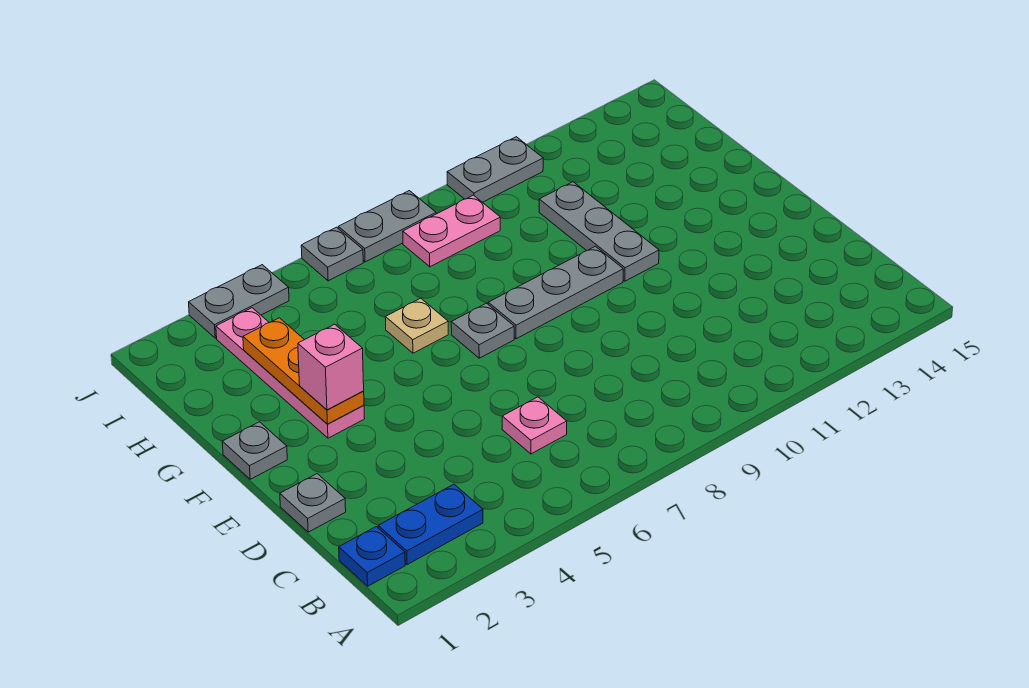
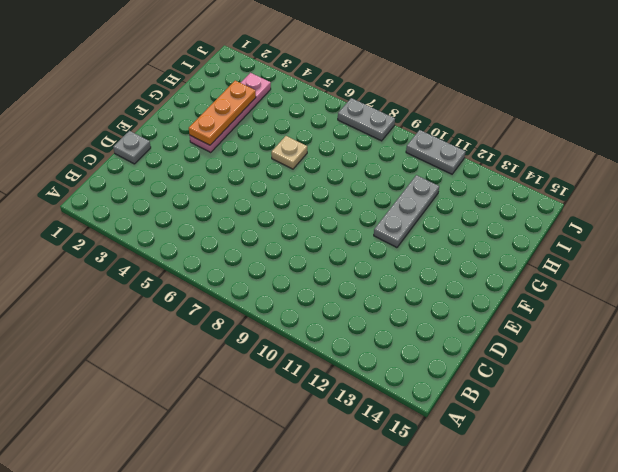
none -> blue plate B1 level 1
none -> blue plate B2:B3 level 1
none -> pink plate C6 level 1

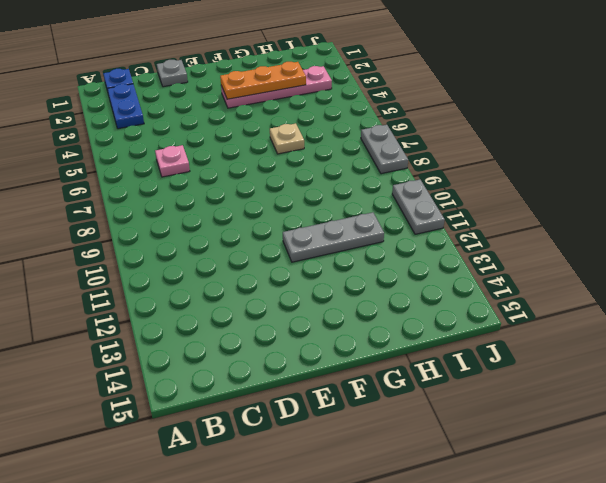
none -> grey plate F1 level 1
none -> grey plate F7 level 1
none -> grey plate F8:F10 level 1

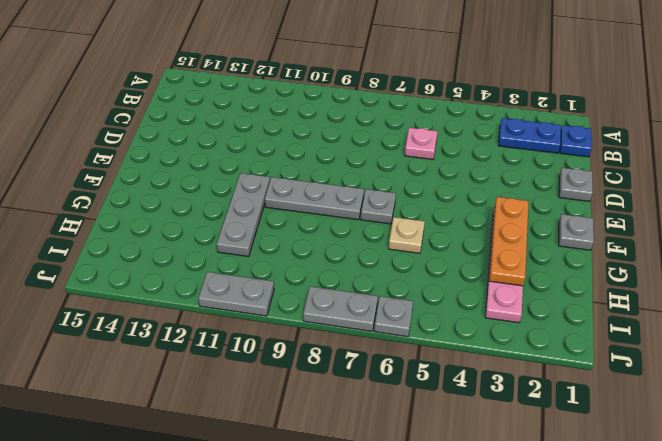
none -> pink plate I8:I9 level 1
none -> grey plate J3:J4 level 1
none -> pink brick F3 level 3

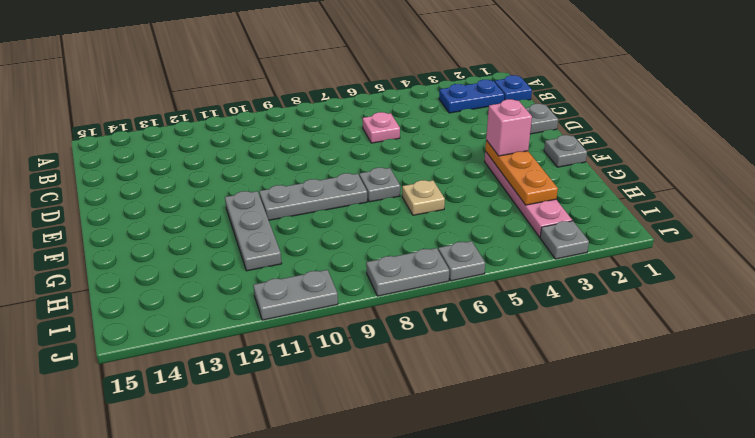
grey plate J3 level 1 -> grey plate J3:J4 level 1
none -> pink plate I8:I9 level 1

